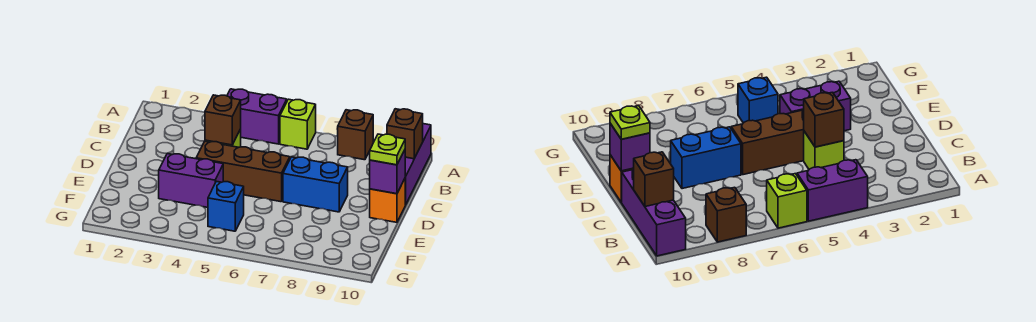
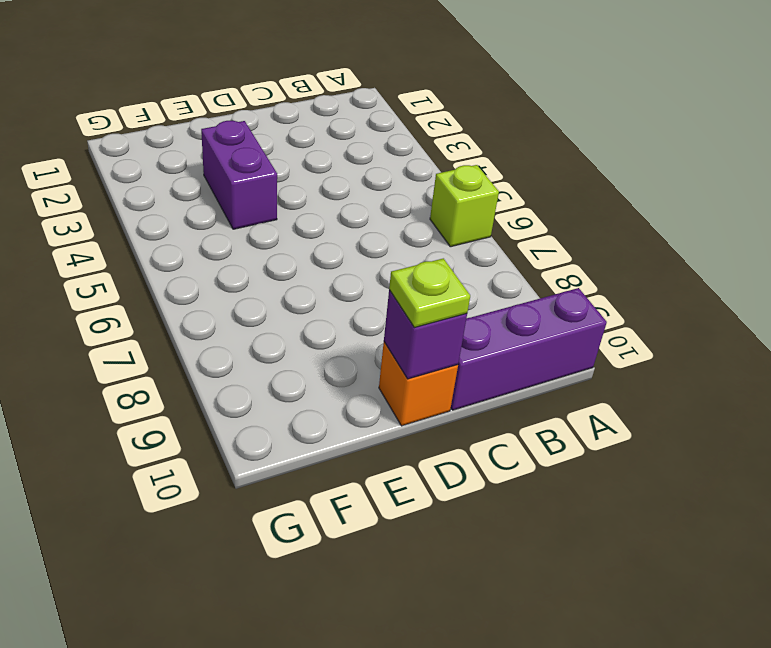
none -> purple brick A4:A5 level 1
none -> brown brick A8 level 1
none -> lime brick C4 level 1

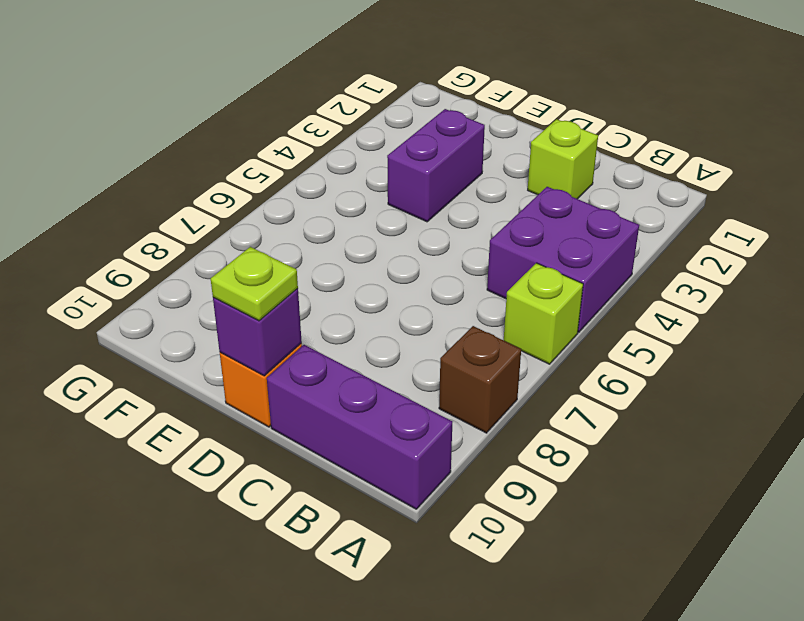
purple brick A4:B5 level 1 -> purple brick A4:A5 level 1
lime brick C2 level 1 -> lime brick C4 level 1
none -> brown brick D4:D6 level 1
none -> blue brick D7:D8 level 1
none -> blue brick F5 level 1

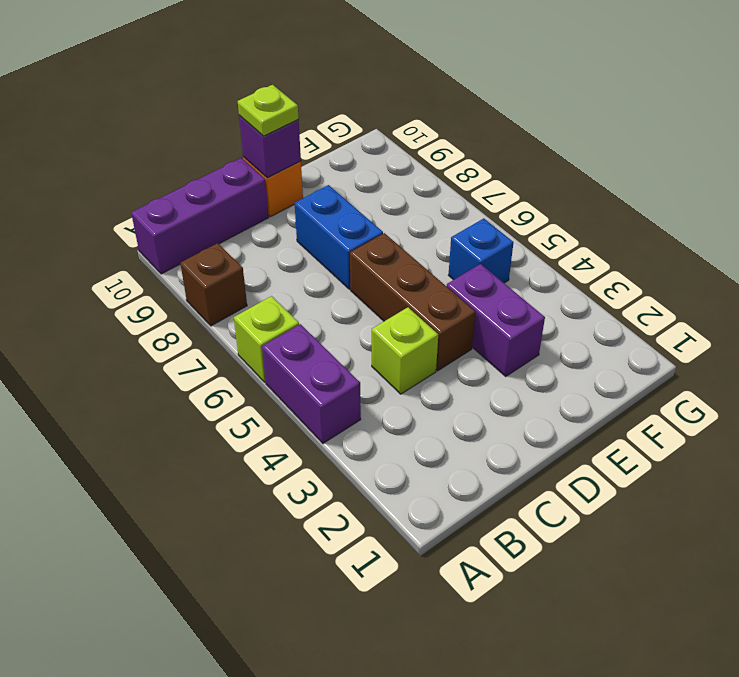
none -> brown brick B10 level 2
none -> brown brick C4 level 2

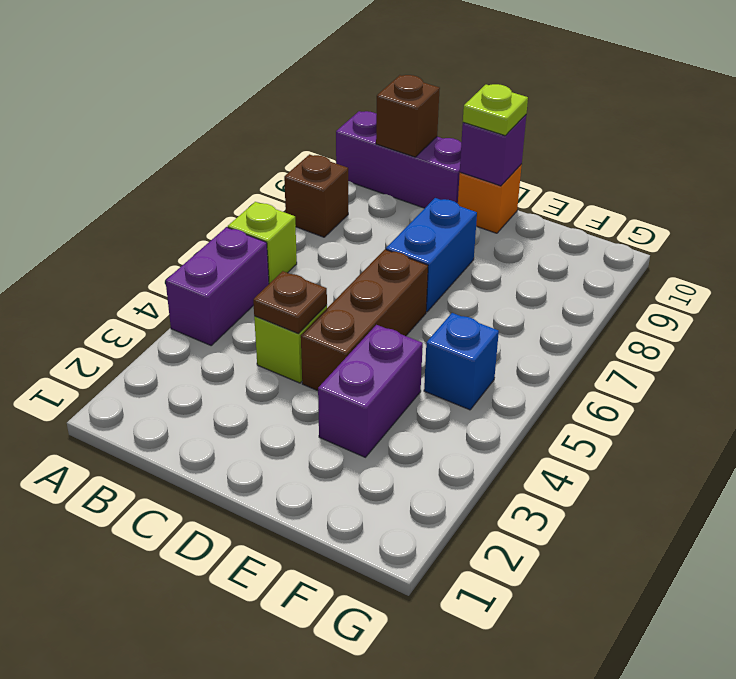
brown plate C4 level 2 -> brown brick C4 level 2

